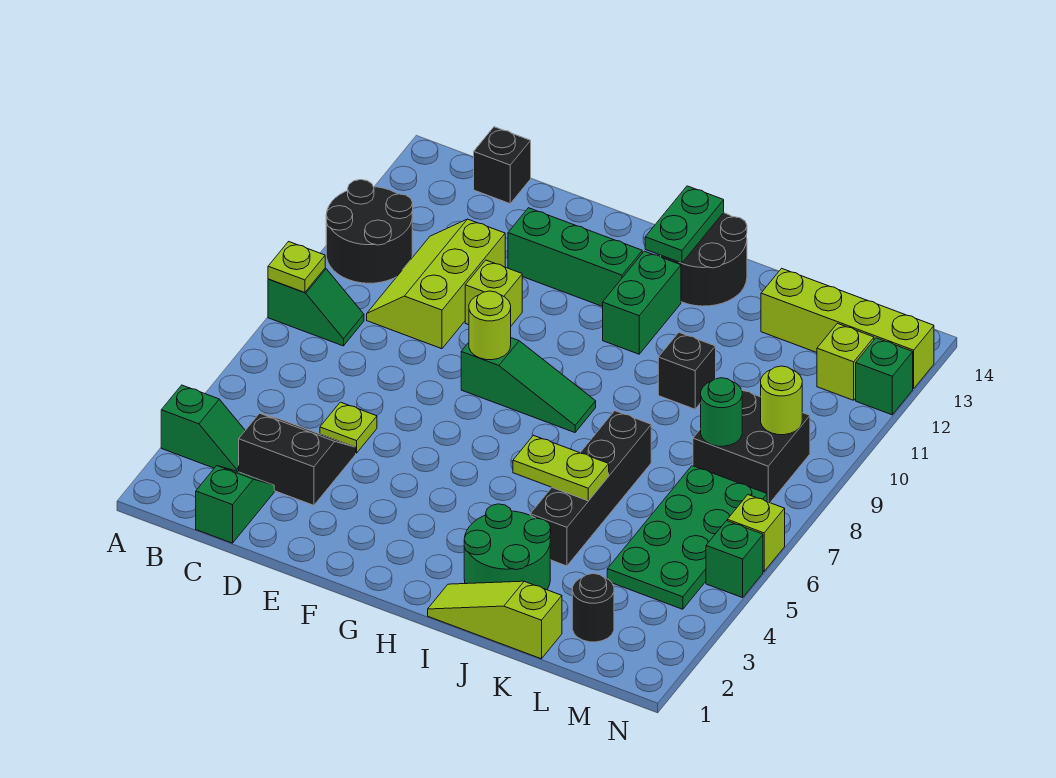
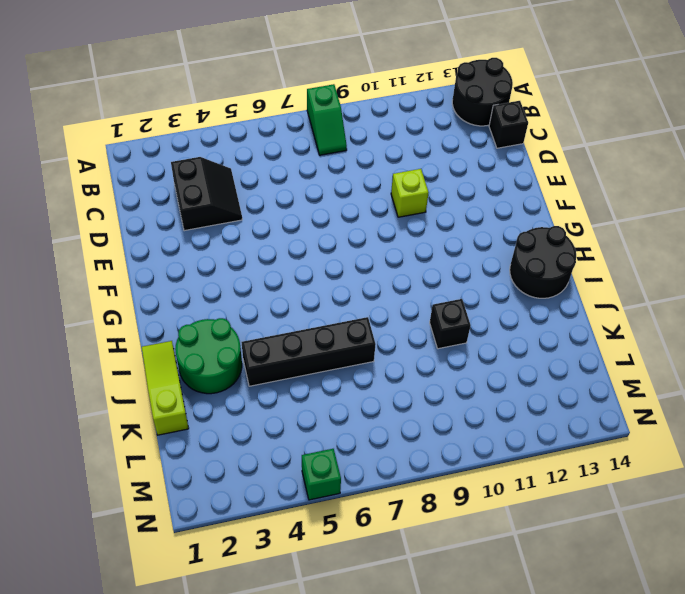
black round brick A13:B14 level 1 -> black round brick A10:B11 level 1
none -> green slope A3:B3 level 1 top A
none -> green slope C1:C2 level 1 top 1
none -> lime slope C9:D11 level 1 top D
none -> lime plate D5 level 1

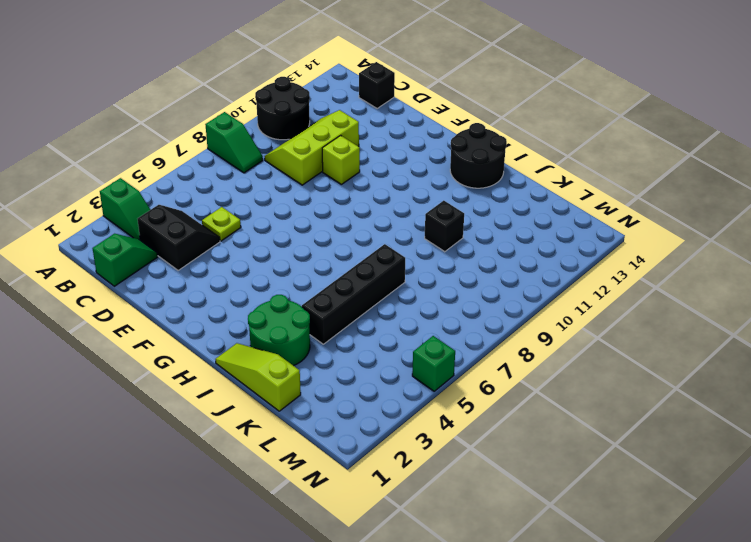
none -> green brick E12:G12 level 1
none -> green slope F8:H8 level 1 top F
none -> green brick H11:H12 level 1
none -> lime brick K13:N13 level 1

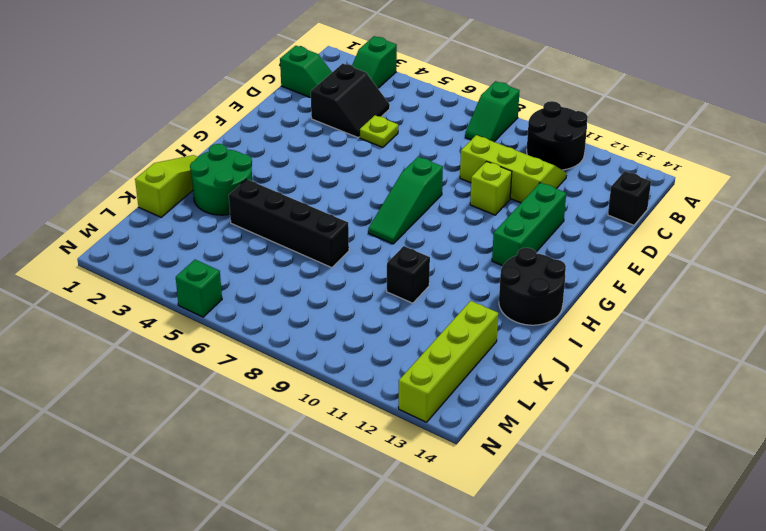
none -> green brick H11:H12 level 1
none -> black round brick L2 level 1
none -> green plate L4:M7 level 1
none -> black brick L8:M9 level 1

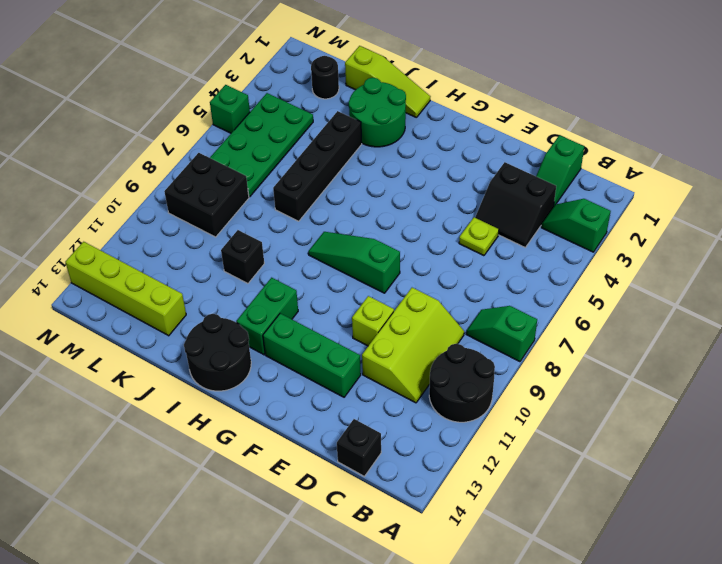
none -> lime brick M12 level 1
none -> lime brick N6 level 1
none -> green brick N12 level 1
none -> lime plate A8 level 2

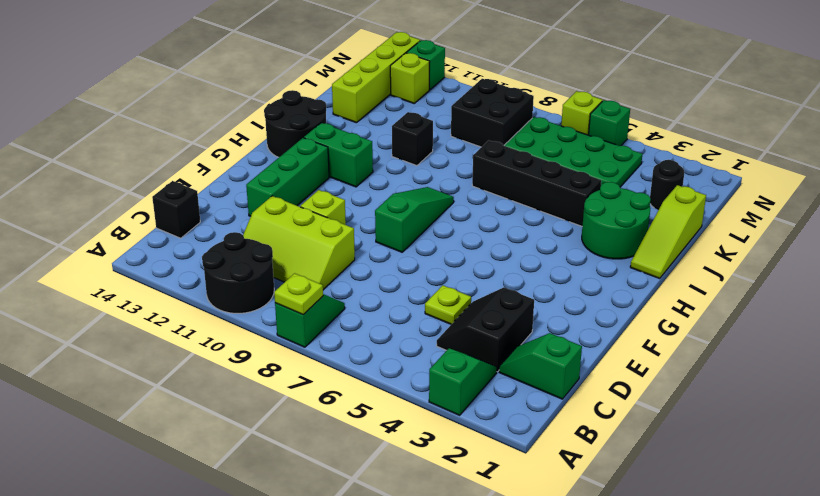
none -> lime round brick F8 level 2
none -> green plate H13:H14 level 2
none -> lime plate I5:J5 level 2
none -> green round brick L8 level 2

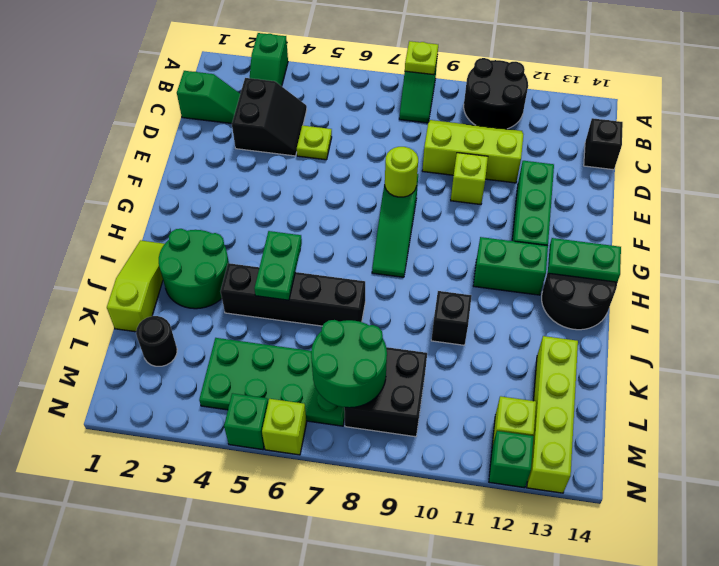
green plate I5:J5 level 2 -> lime plate I5:J5 level 2
green round brick L7:M8 level 2 -> green round brick L8 level 2
none -> lime round brick M9 level 2

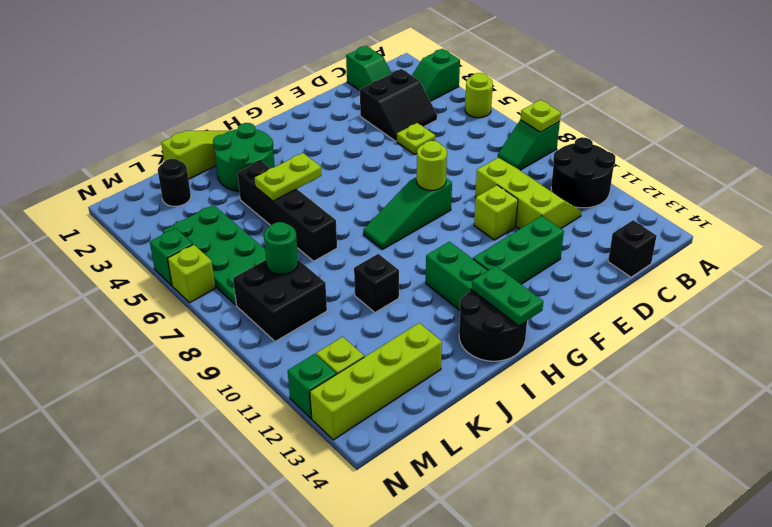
lime round brick A5 level 1 -> lime round brick M9 level 2

